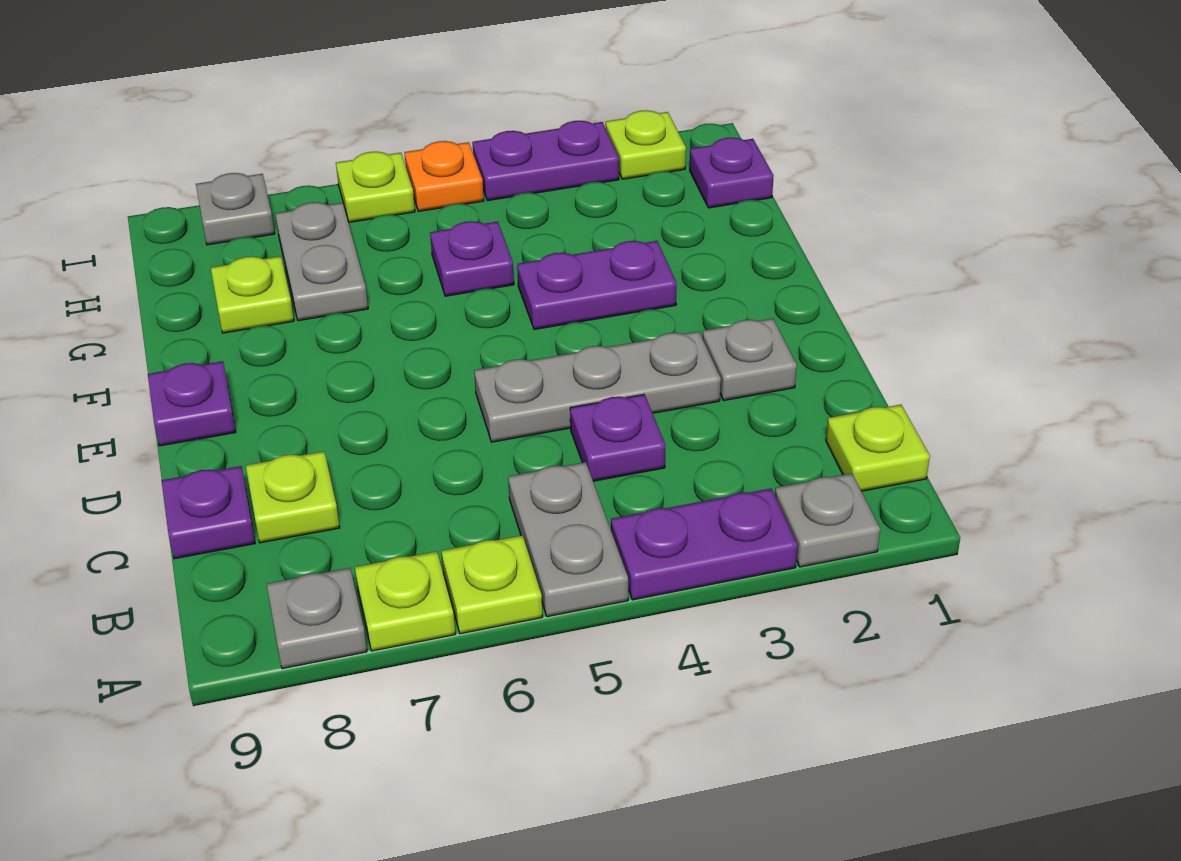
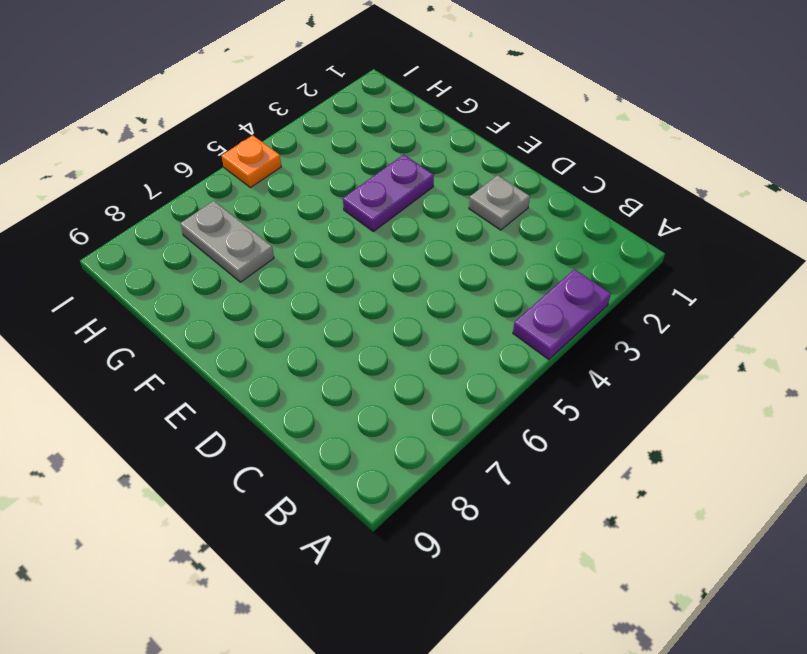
none -> grey plate A2 level 1
none -> grey plate A5:B5 level 1
none -> lime plate A6 level 1

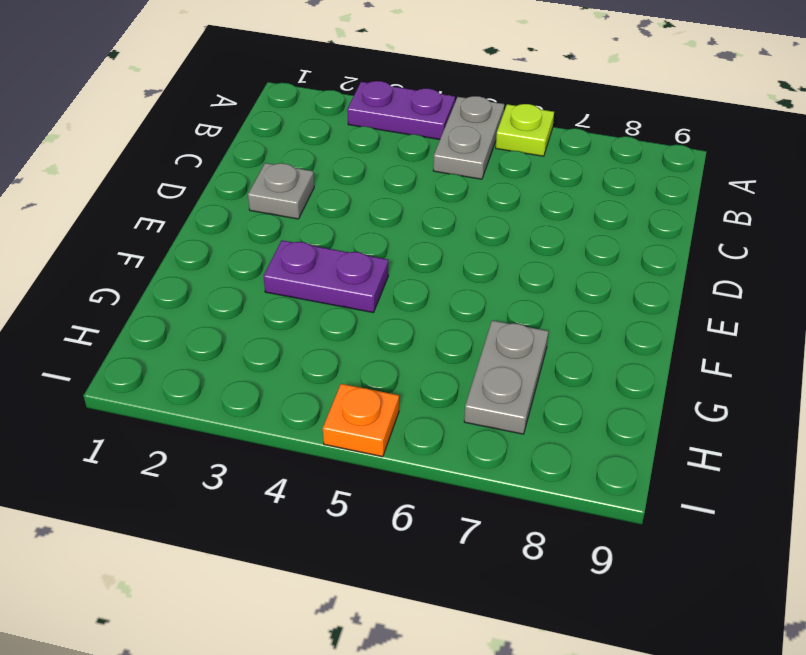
none -> grey plate A2 level 1
none -> lime plate A7 level 1
none -> grey plate A8 level 1

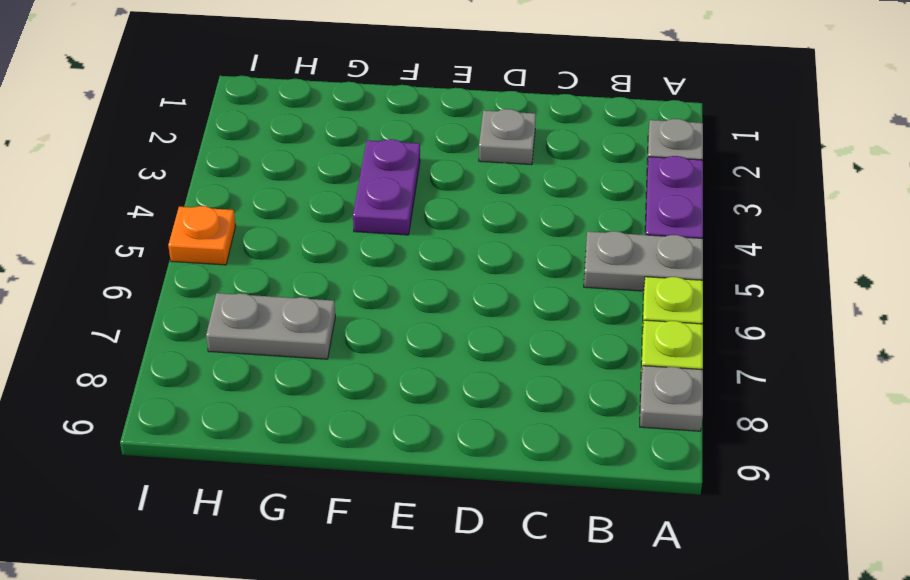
none -> lime plate B1 level 1
none -> purple plate C4 level 1
none -> lime plate C8 level 1

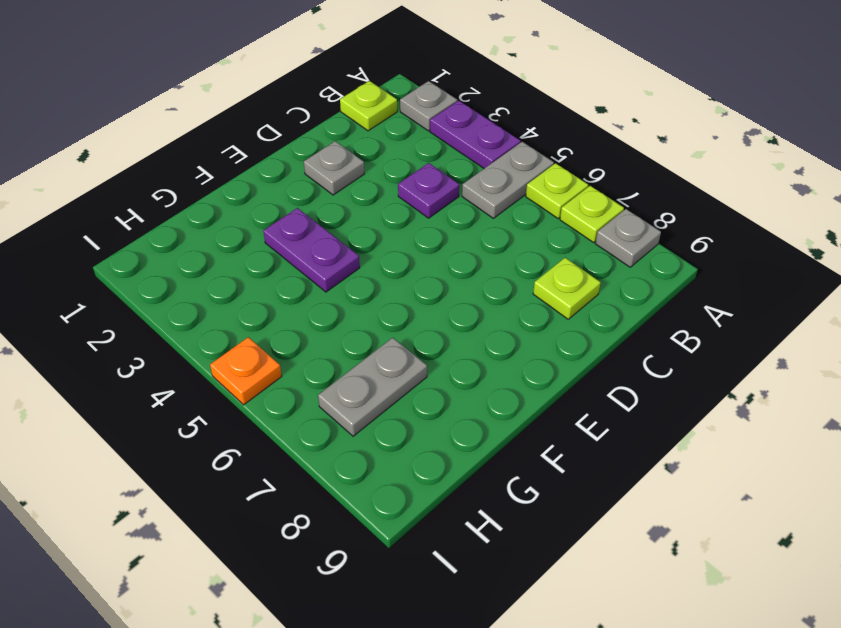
none -> purple plate C9 level 1
none -> grey plate D3:D5 level 1
none -> purple plate E9 level 1

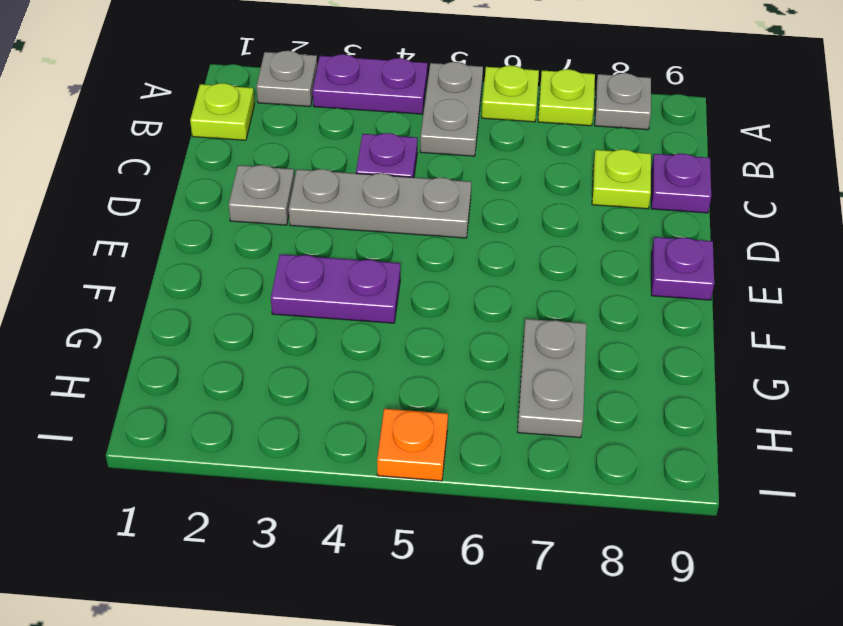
none -> purple plate G5 level 1
none -> lime plate G8 level 1
none -> purple plate H1 level 1

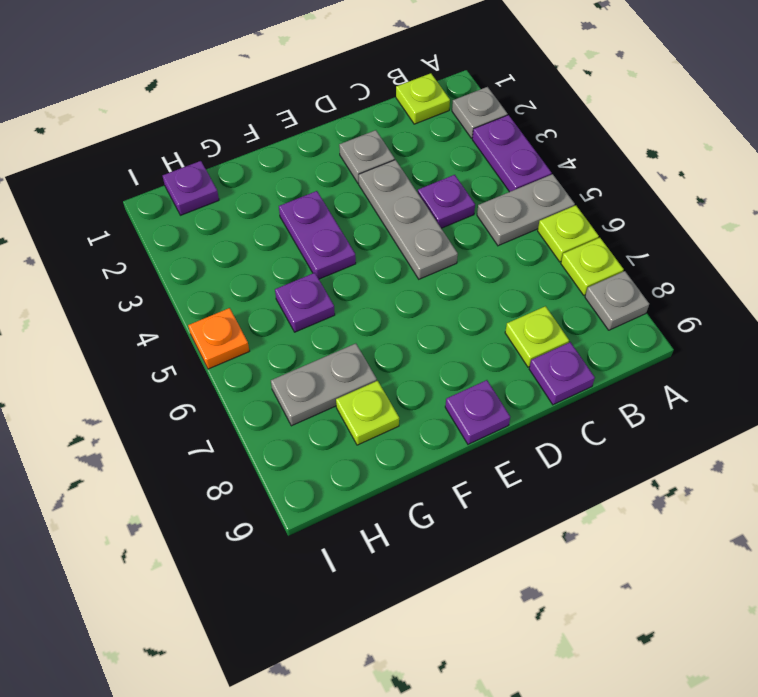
none -> lime plate I2 level 1
none -> purple plate I3:I4 level 1
none -> lime plate I6 level 1

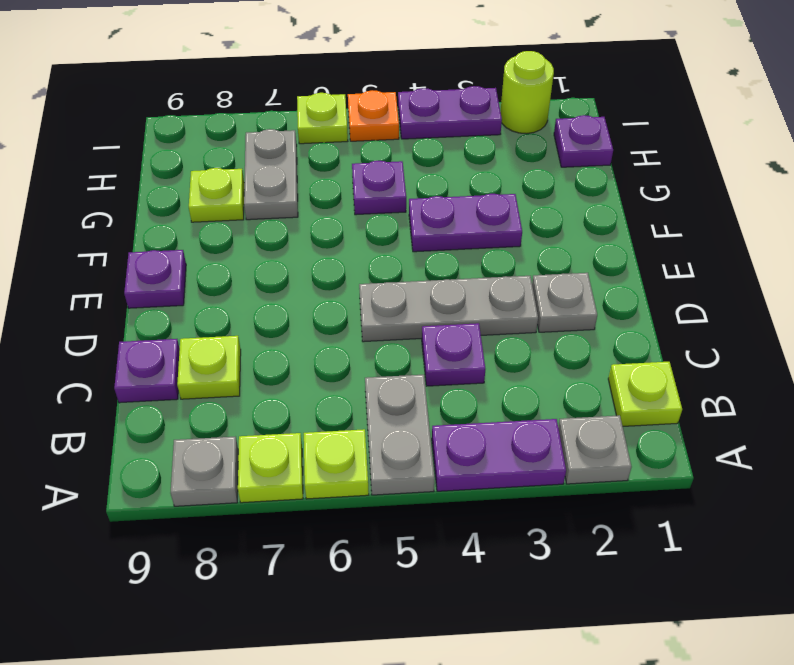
lime round brick I2 level 1 -> lime plate I2 level 1
none -> grey plate I8 level 1

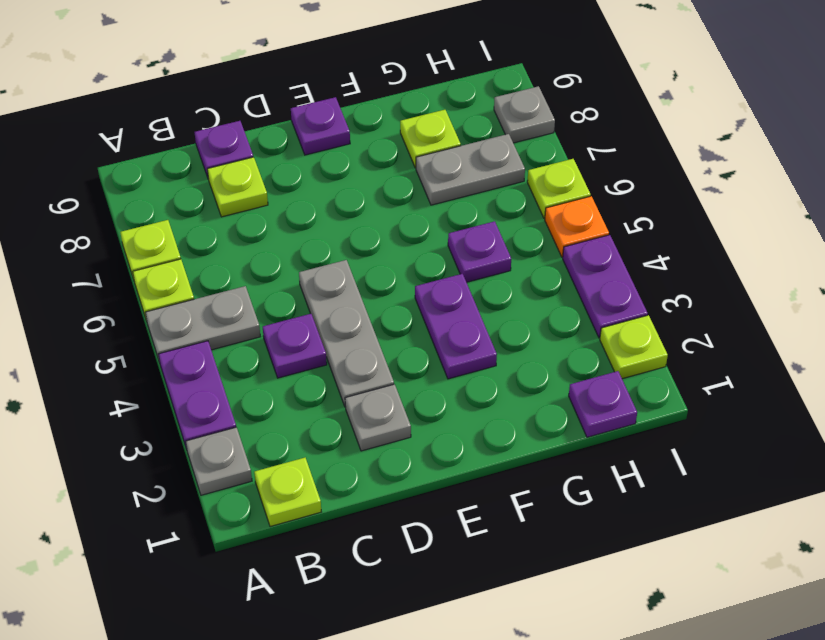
none -> grey plate A8 level 1

